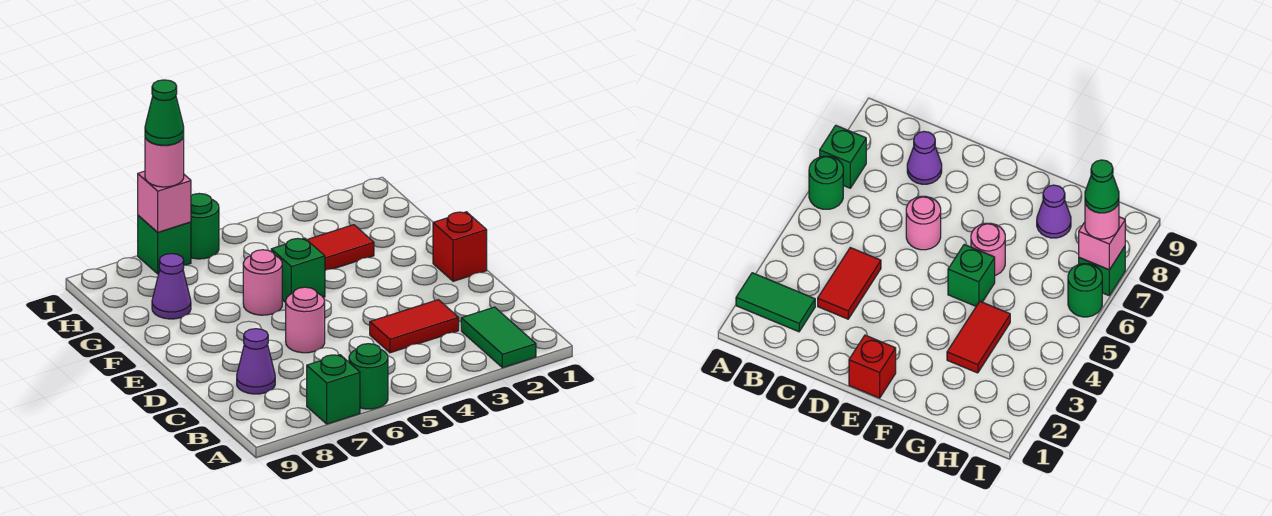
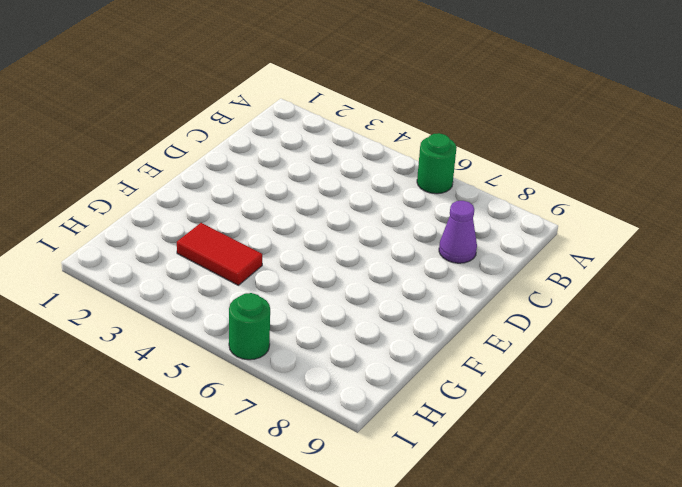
none -> green tile A2:B2 level 1
none -> green brick A7 level 1
none -> red tile C3:C4 level 1

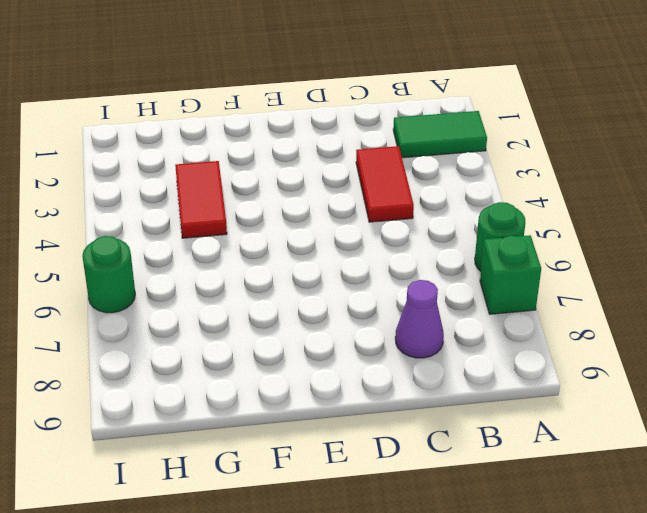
none -> pink round brick D6 level 1
none -> red brick E1 level 1
none -> green brick F5 level 1

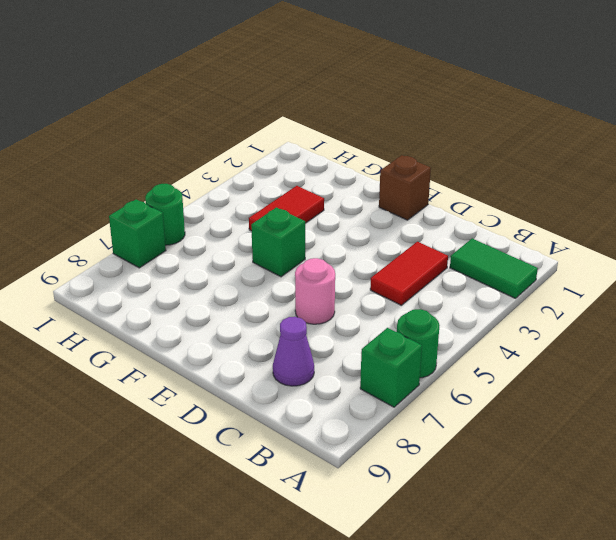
brown brick E1 level 1 -> red brick E1 level 1
none -> pink round brick F6 level 1
none -> purple cone G8 level 1
none -> pink brick I7 level 2

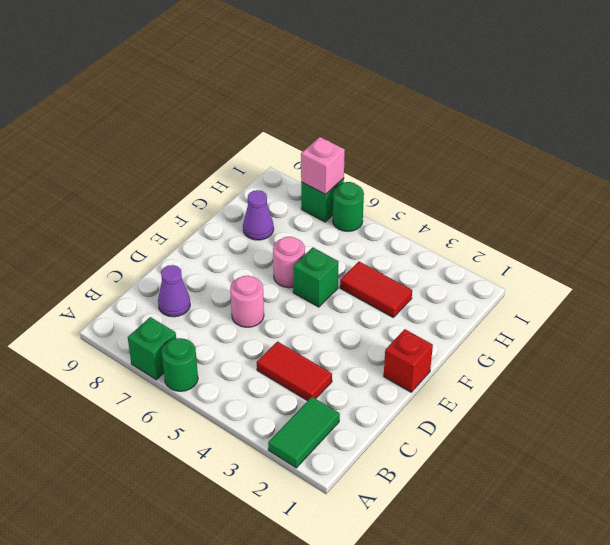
none -> pink round brick I7 level 3
none -> green cone I7 level 4

